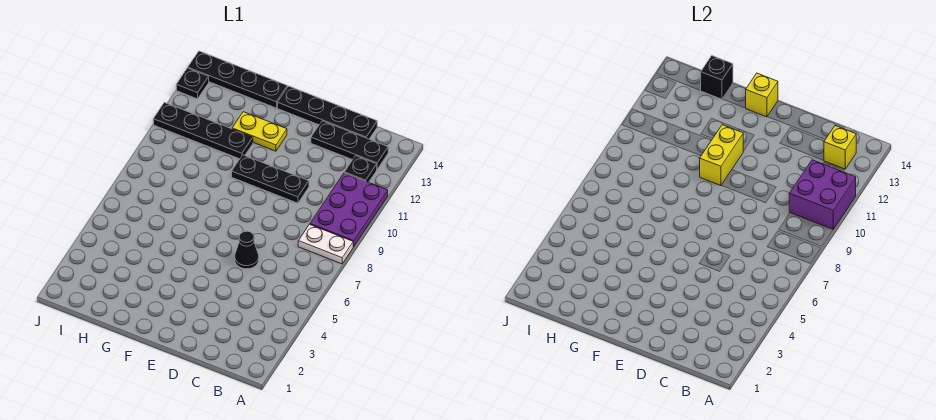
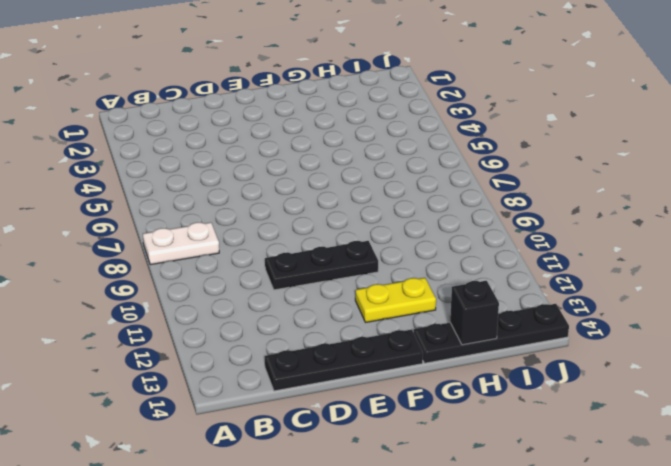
none -> purple plate A9:B11 level 1
none -> black plate B12 level 1
none -> black plate B13:D13 level 1

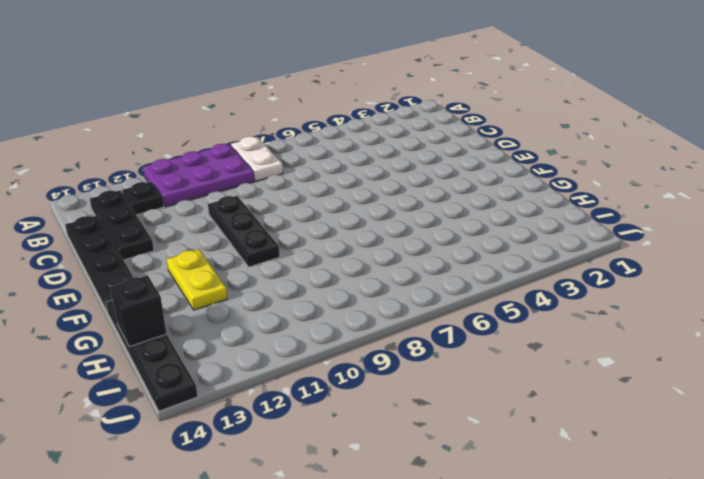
none -> black cone D6 level 1
none -> black plate G11:J11 level 1
none -> black plate J13 level 1

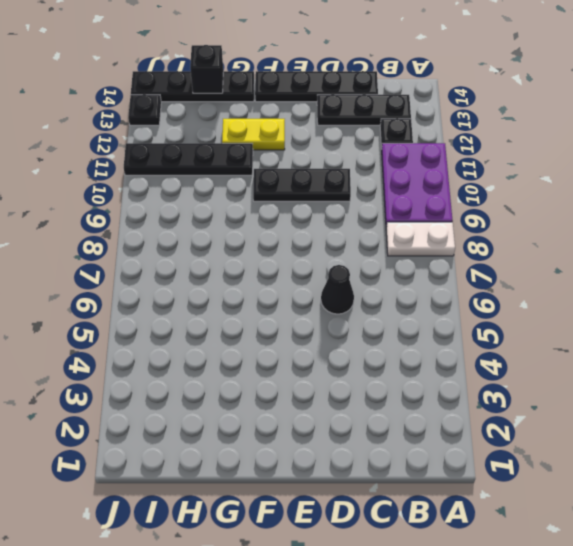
none -> purple brick A10:B11 level 2
none -> yellow brick B13 level 2
none -> yellow brick F10:F11 level 2

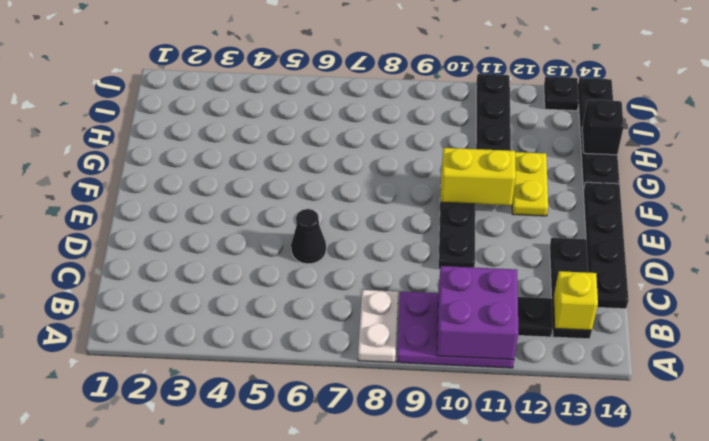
none -> yellow brick F14 level 2

